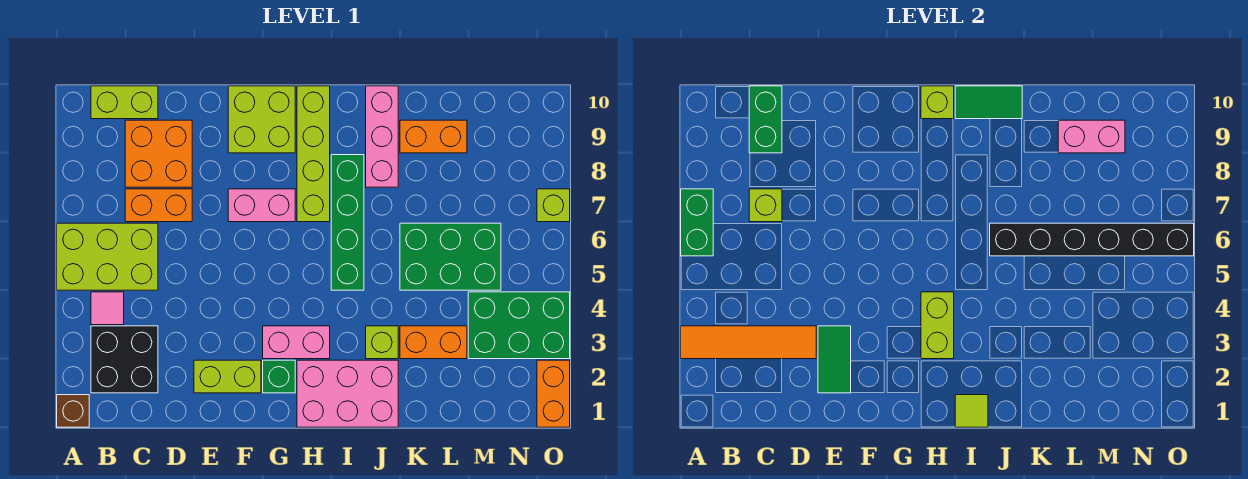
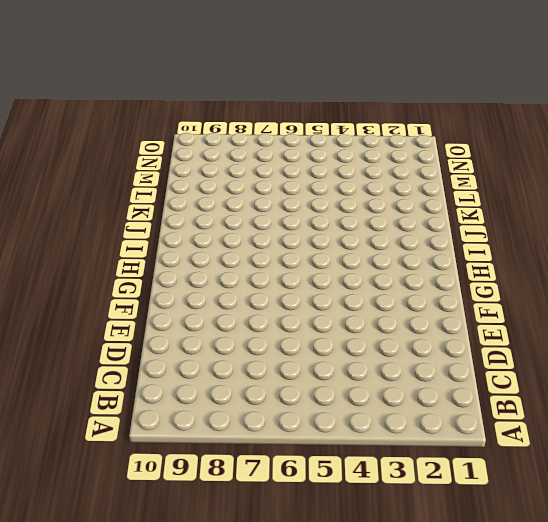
none -> brown brick A1 level 1
none -> lime brick A5:C6 level 1
none -> black brick B2:C3 level 1
none -> pink tile B4 level 1

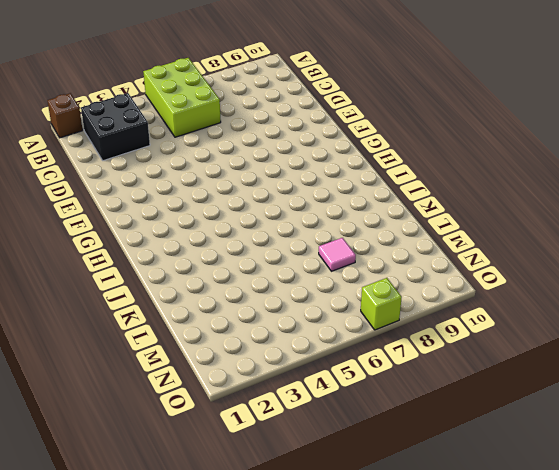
pink tile L7 level 1 -> pink tile B4 level 1
none -> lime brick B10:C10 level 1
none -> orange brick C7:D7 level 1
none -> orange brick C8:D9 level 1
none -> lime brick E2:F2 level 1

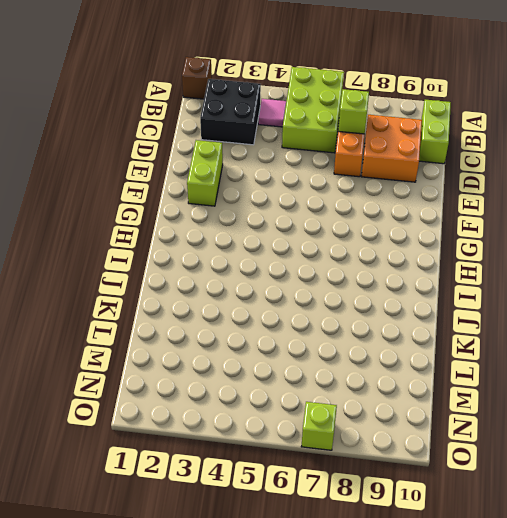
none -> pink brick F7:G7 level 1
none -> lime brick F9:G10 level 1
none -> green brick G2 level 1
none -> pink brick G3:H3 level 1

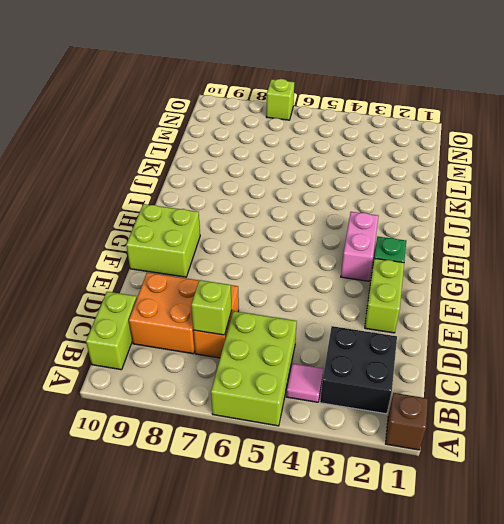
none -> pink brick F7:G7 level 1
none -> pink brick H1:J2 level 1
none -> lime brick H7:H10 level 1
none -> green brick I5:I8 level 1

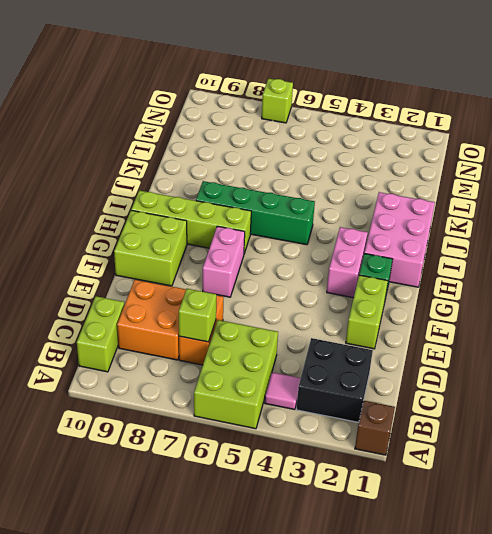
none -> lime brick J3 level 1
none -> pink brick J8:J10 level 1
none -> orange brick K3:L3 level 1
none -> green brick K5:M6 level 1

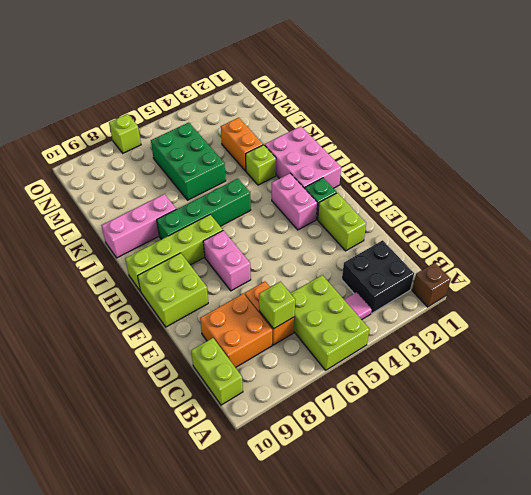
none -> orange brick K9:L9 level 1
none -> green brick M3:O4 level 1
none -> orange brick O1:O2 level 1
none -> orange tile A3:D3 level 2

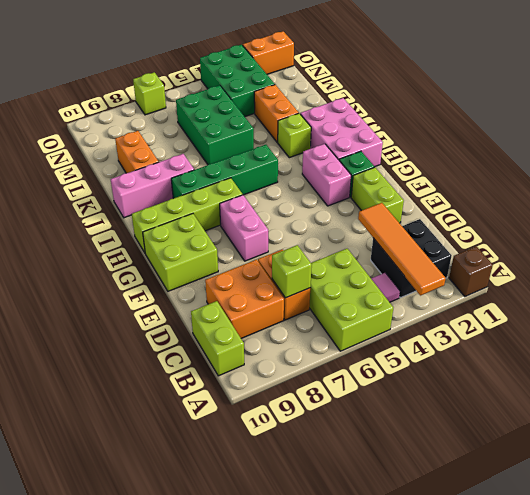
none -> green brick A6:A7 level 2
none -> green brick C9:C10 level 2
none -> green tile E2:E3 level 2
none -> lime brick H3:H4 level 2

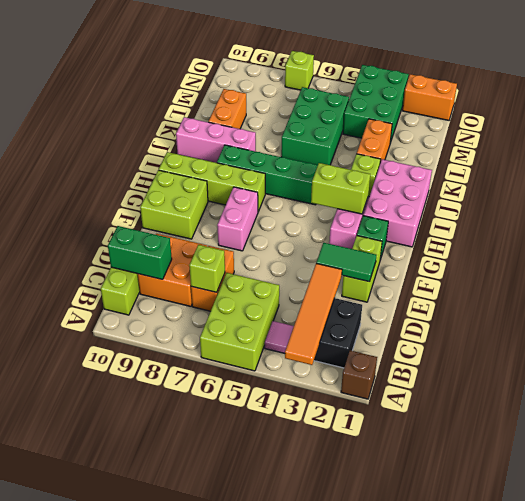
none -> green brick A6:A7 level 2
none -> lime brick H10 level 2
none -> lime tile I1 level 2
none -> green tile I10:J10 level 2

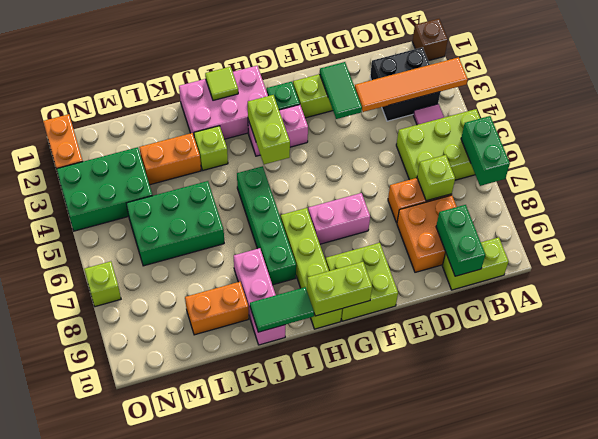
lime brick G10:H10 level 2 -> lime brick H10 level 2
none -> black brick J6:O6 level 2
none -> pink brick L9:M9 level 2

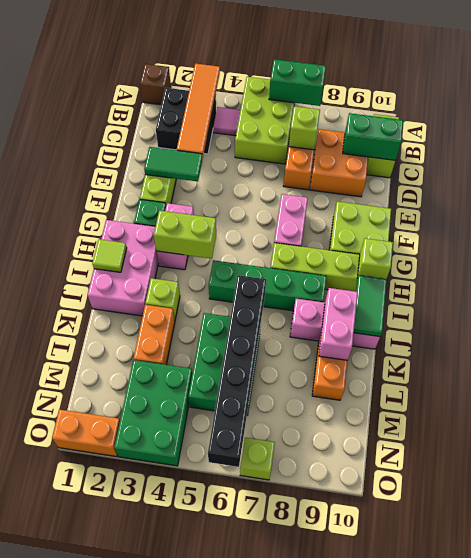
pink brick J9:K9 level 2 -> pink brick L9:M9 level 2

